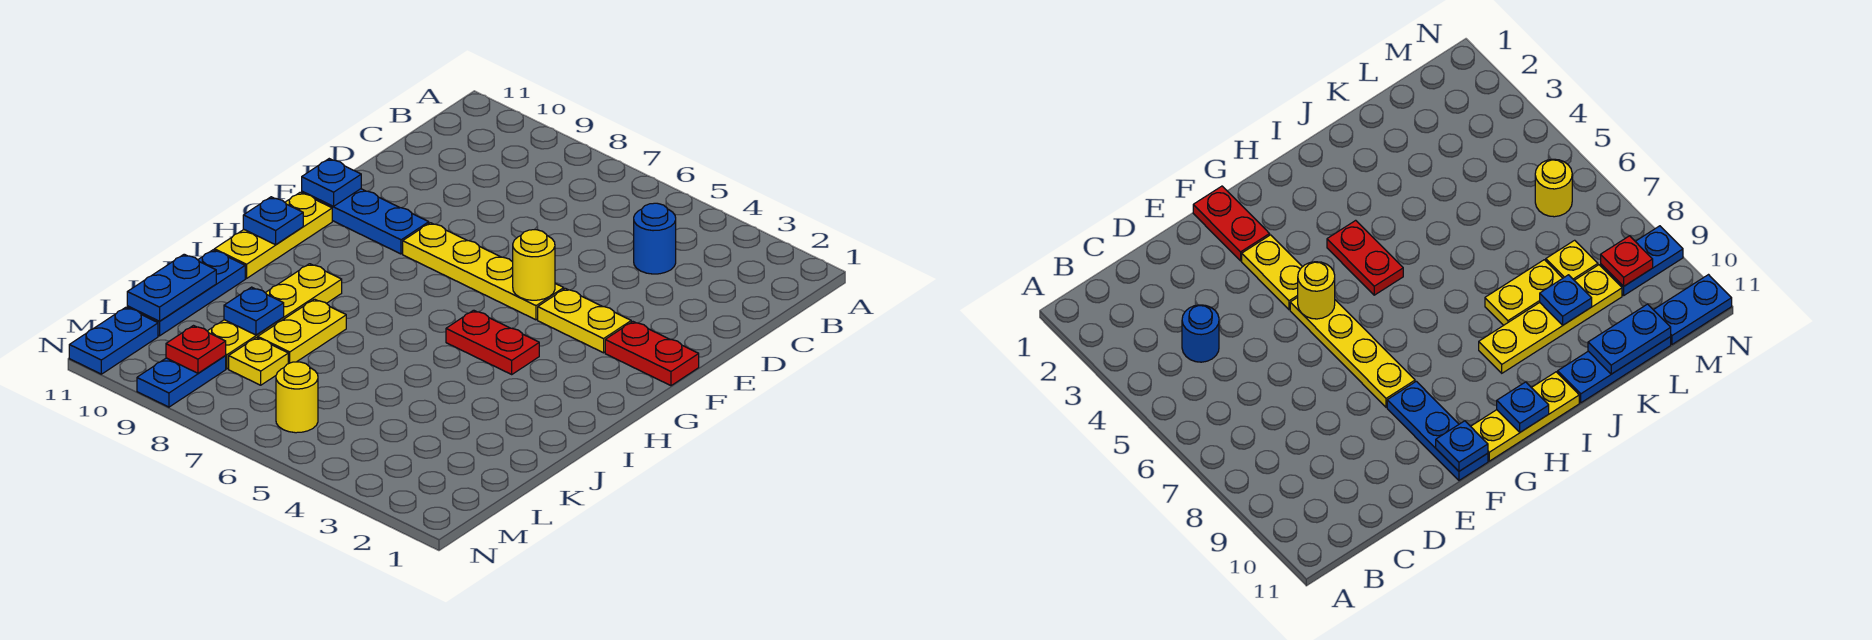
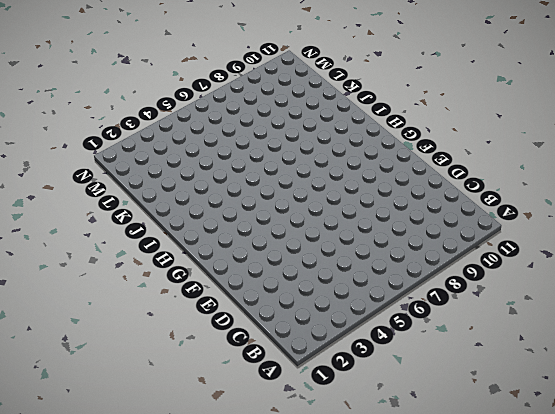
none -> blue round brick C4 level 1
none -> red plate F1:F2 level 1
none -> yellow plate F3:F4 level 1

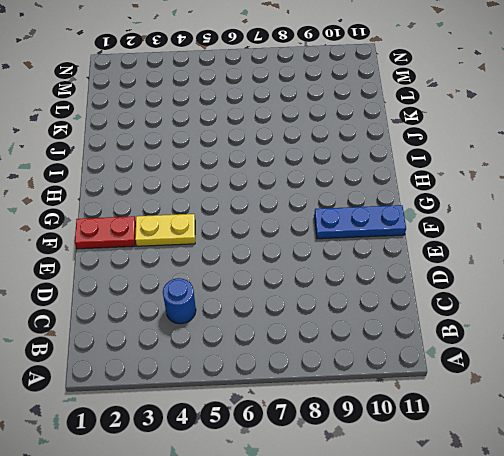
none -> yellow plate F5:F8 level 1
none -> yellow plate G11:I11 level 1
none -> red plate H4:H5 level 1

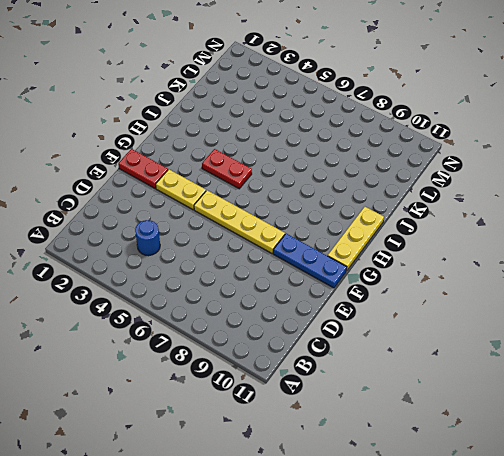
none -> yellow plate I9:L9 level 1
none -> yellow plate J8:K8 level 1
none -> blue plate J11:L11 level 1

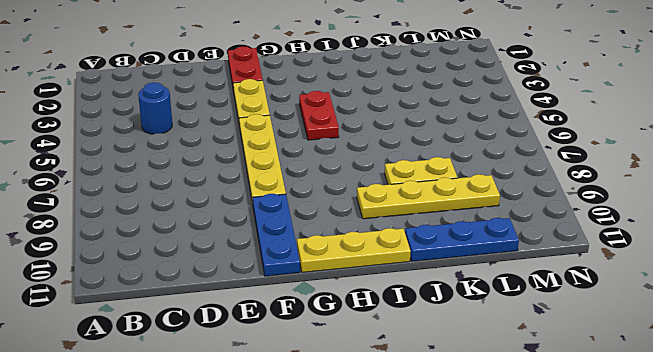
none -> yellow plate L8 level 1
none -> yellow round brick M6 level 1
none -> blue plate M9:N9 level 1

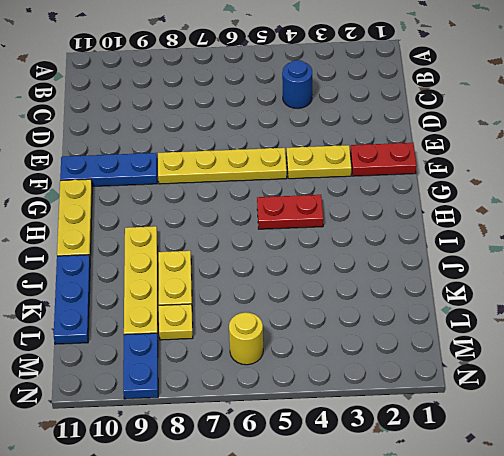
none -> blue plate M11:N11 level 1
none -> yellow round brick F5 level 2
none -> blue plate F11 level 2

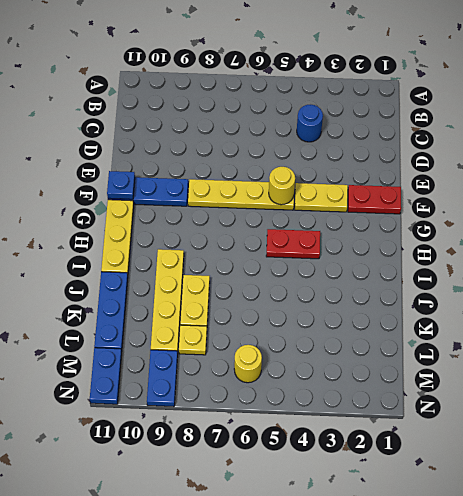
none -> blue plate H11 level 2
none -> blue plate K9 level 2
none -> blue plate K11:L11 level 2

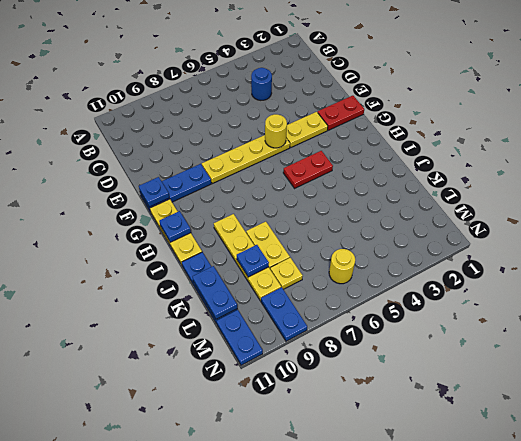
none -> red plate M9 level 2

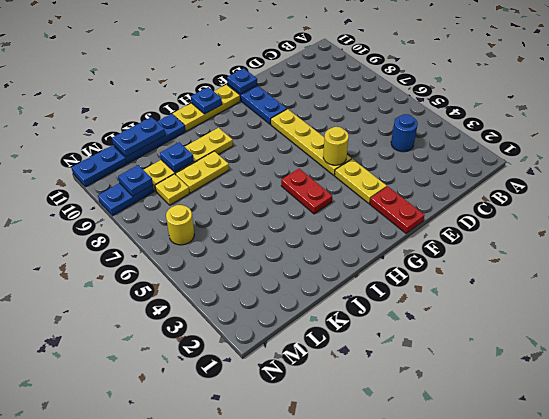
blue plate M9 level 2 -> red plate M9 level 2

